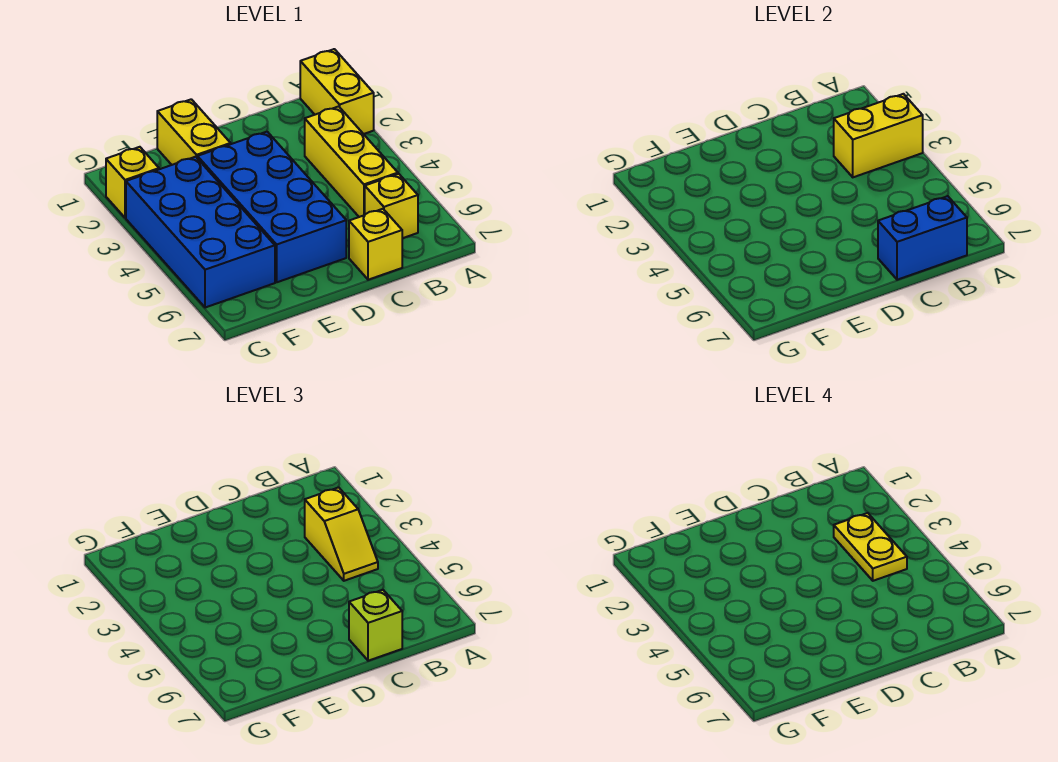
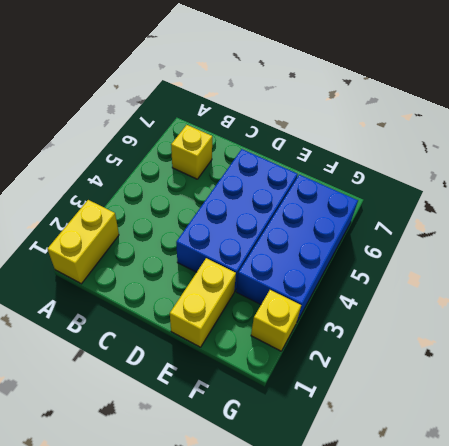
none -> yellow brick B3:B5 level 1
none -> yellow brick C7 level 1
none -> yellow brick A3:B3 level 2

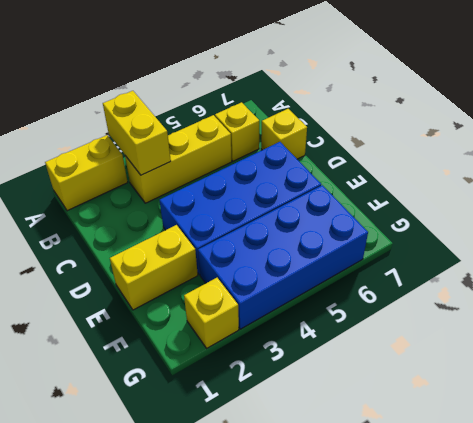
none -> blue brick B7:C7 level 2
none -> yellow slope B3:B4 level 3 top 3
none -> lime brick C7 level 3

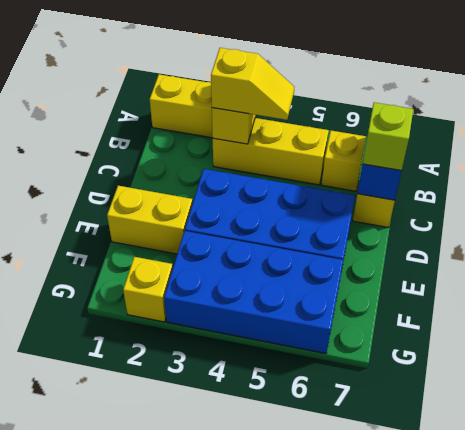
none -> yellow plate B3:B4 level 4

